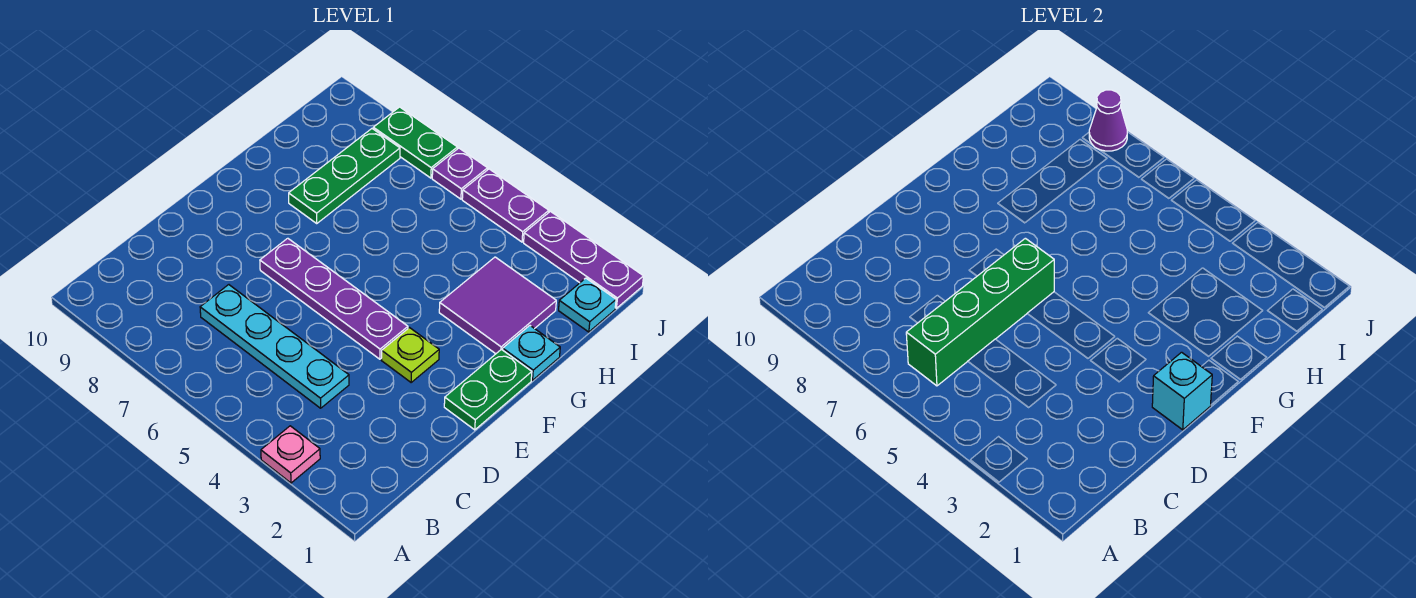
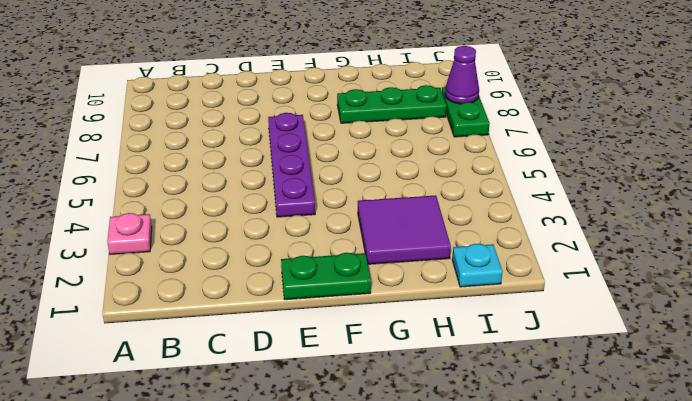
none -> cyan plate C4:C7 level 1
none -> lime plate E3 level 1
none -> cyan plate G1 level 1

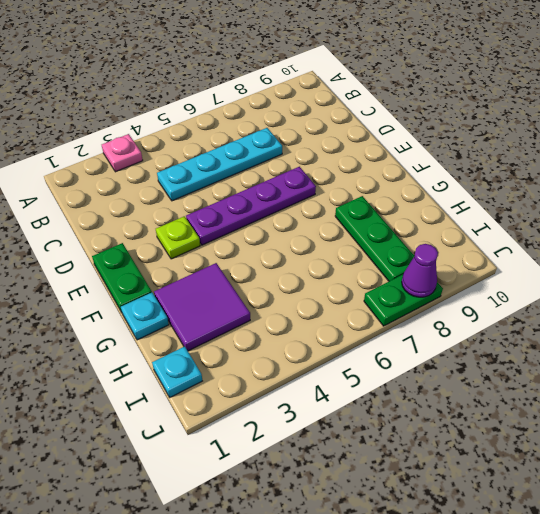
none -> purple plate J1:J3 level 1
none -> purple plate J4:J5 level 1
none -> purple plate J6 level 1

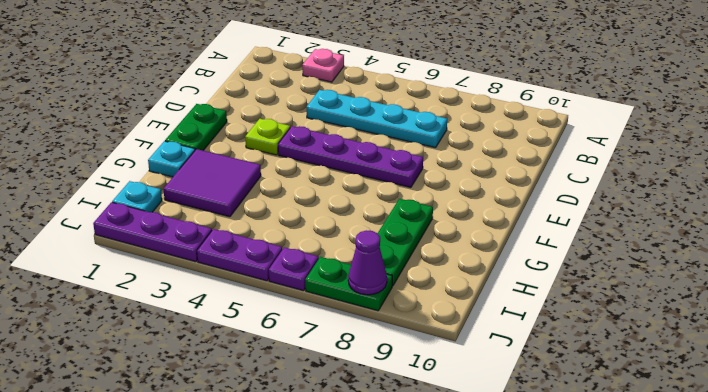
none -> green brick B6:E6 level 2
none -> cyan brick E1 level 2

